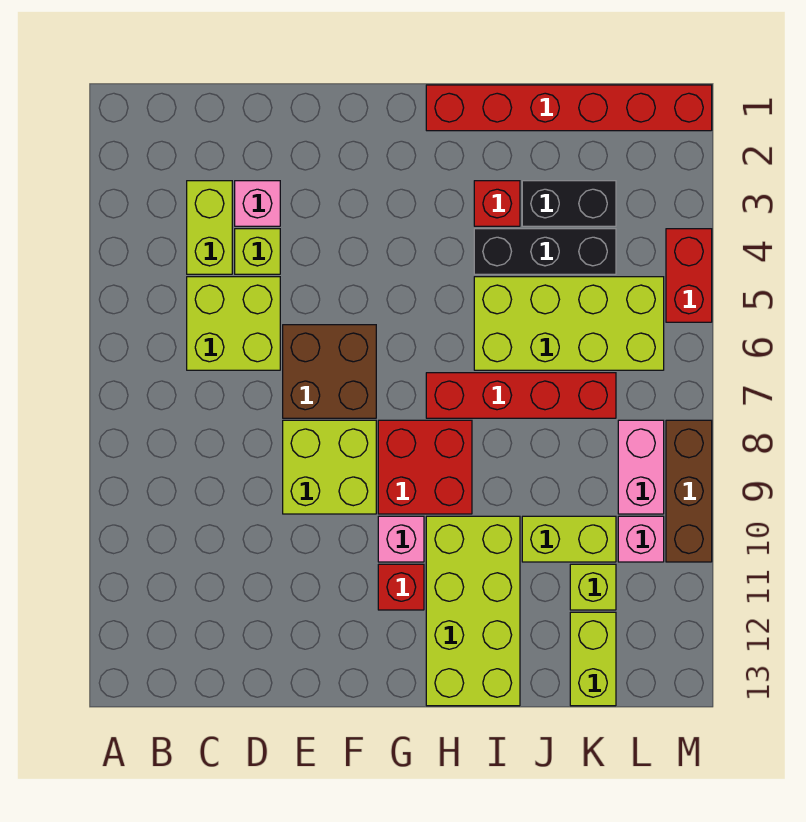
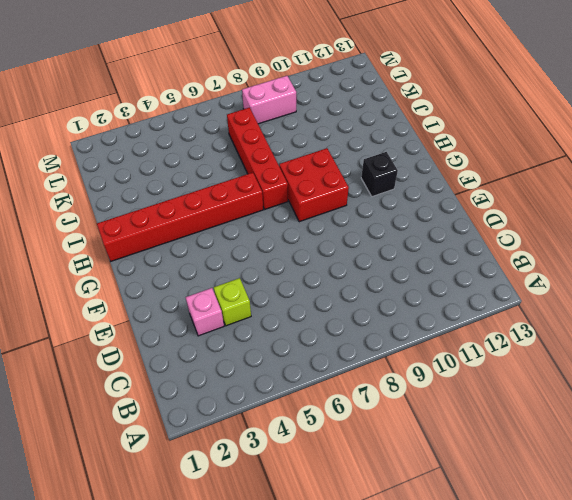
black brick G11 level 1 -> red brick G11 level 1
red brick H1:H6 level 1 -> red brick H1:M1 level 1
none -> lime brick C3:C4 level 1
none -> lime brick C5:D6 level 1
none -> brown brick E6:F7 level 1

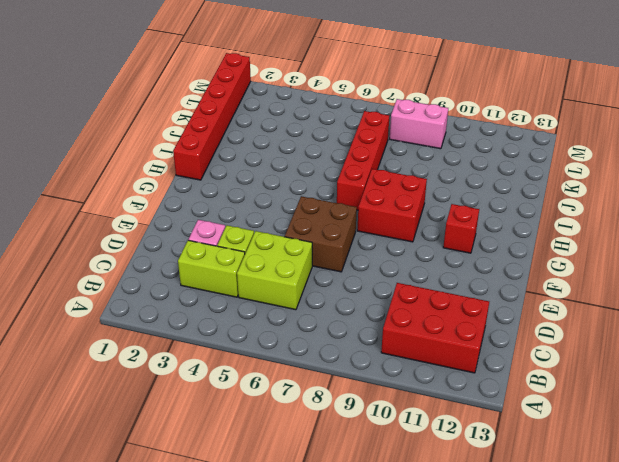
red brick B10:C12 level 1 -> none
none -> lime brick E8:F9 level 1
none -> pink brick G10 level 1
none -> lime brick H10:I13 level 1

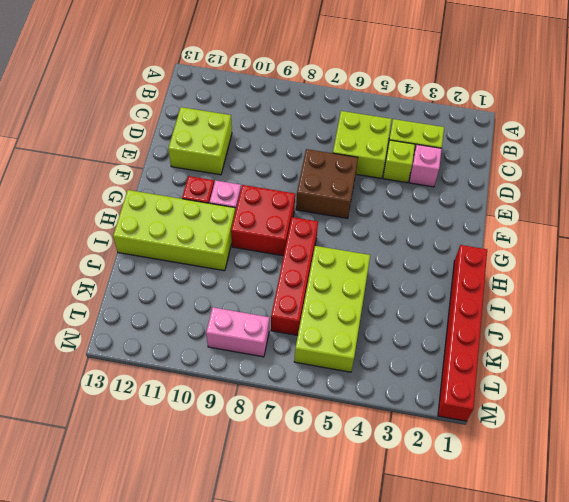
lime brick D11:E12 level 1 -> lime brick E8:F9 level 1
none -> red brick I3 level 1
none -> black brick I4:K4 level 1
none -> black brick J3:K3 level 1

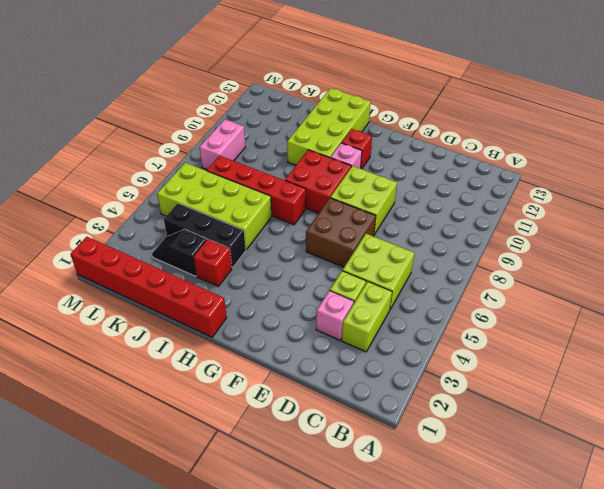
black slope J3:K3 level 1 top J -> black brick J3:K3 level 1
none -> lime brick J10:K10 level 1
none -> lime brick K11 level 1
none -> lime brick K12:K13 level 1

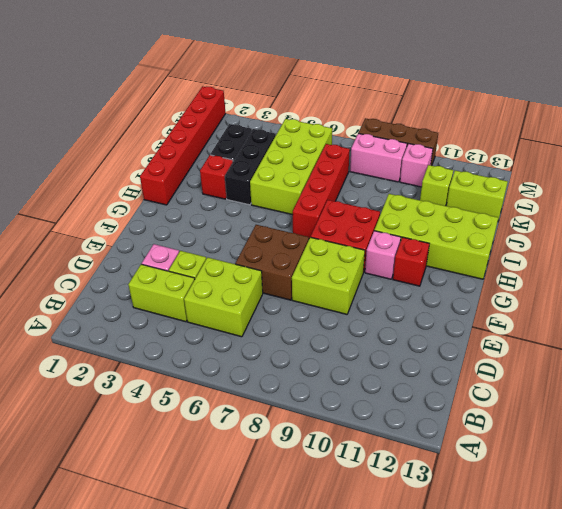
none -> lime brick J10:K10 level 1
none -> red brick M4:M5 level 1

